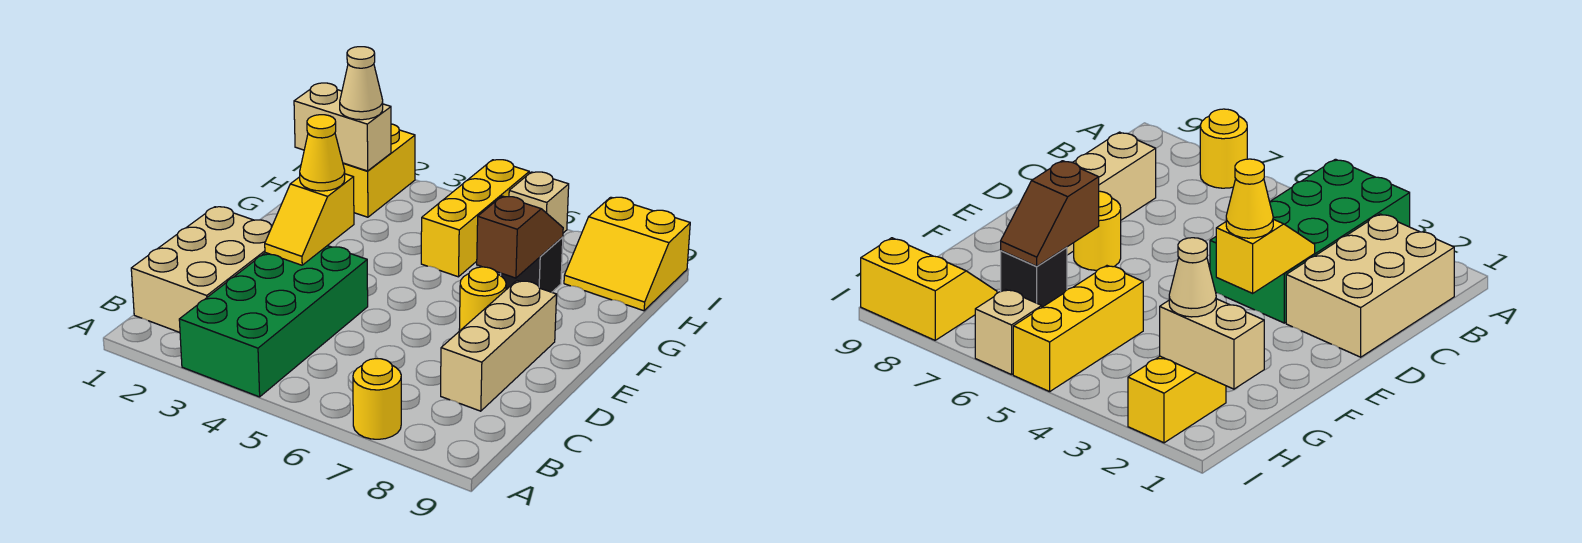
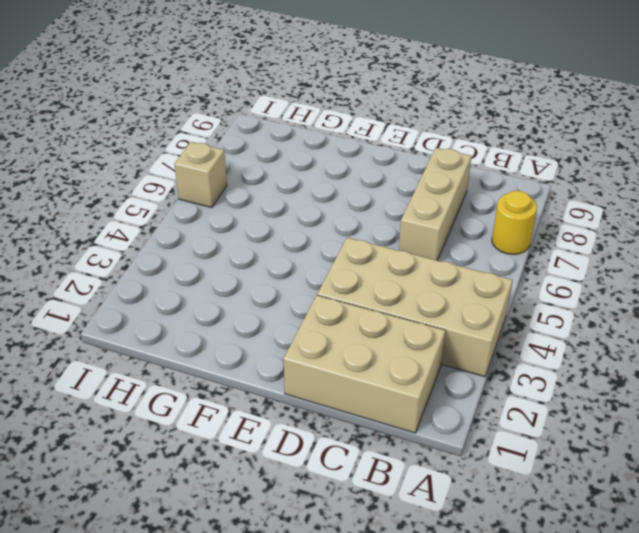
tan brick A3:D4 level 1 -> green brick A3:D4 level 1
tan brick C6:C8 level 1 -> tan brick C8:E8 level 1
none -> yellow round brick E7 level 1
none -> yellow brick G5:I5 level 1
none -> black brick G7 level 1

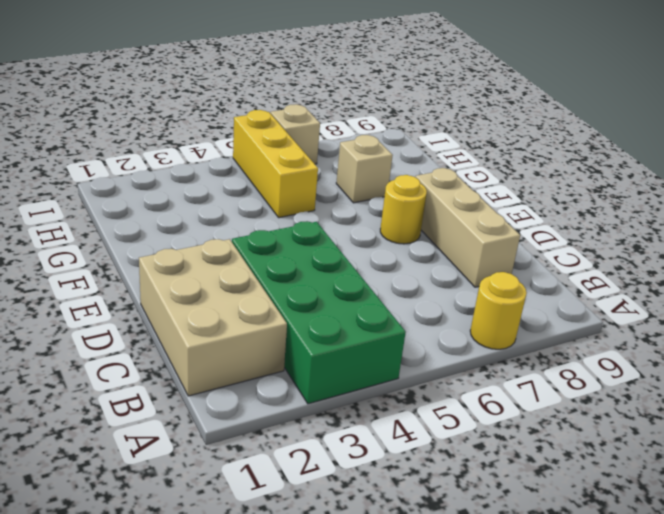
tan brick G7 level 1 -> black brick G7 level 1
none -> yellow brick H2:I2 level 1
none -> yellow slope H8:I9 level 1 top I
none -> yellow slope D3:E3 level 2 top E

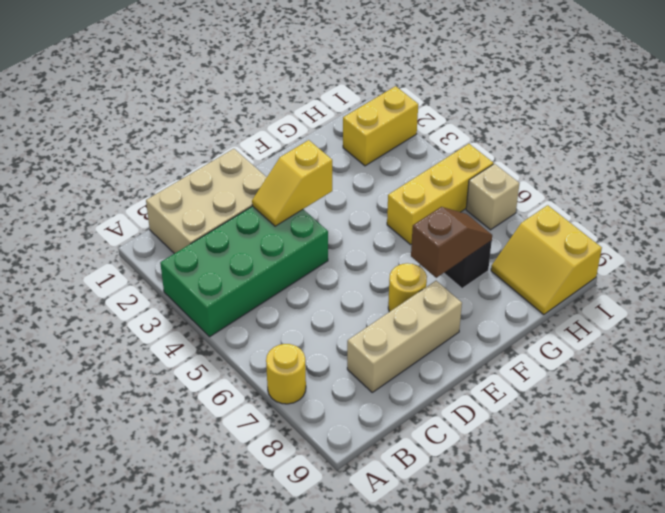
none -> tan brick H1:H2 level 2
none -> yellow cone E3 level 3
none -> tan cone H2 level 3

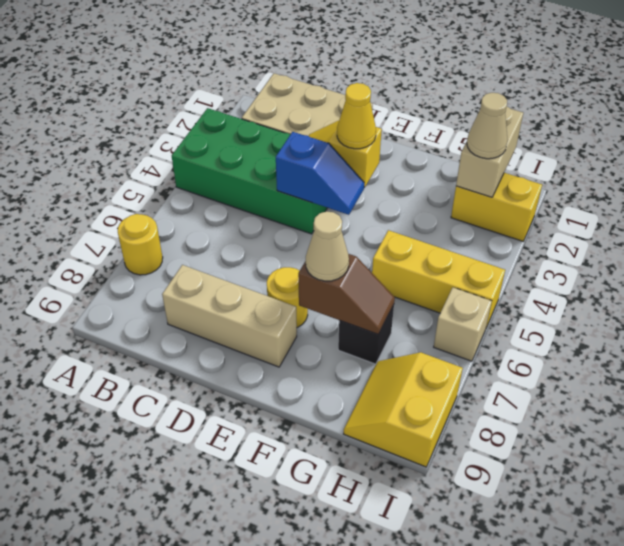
blue slope D4:E4 level 2 top D -> none
tan cone F7 level 3 -> none

